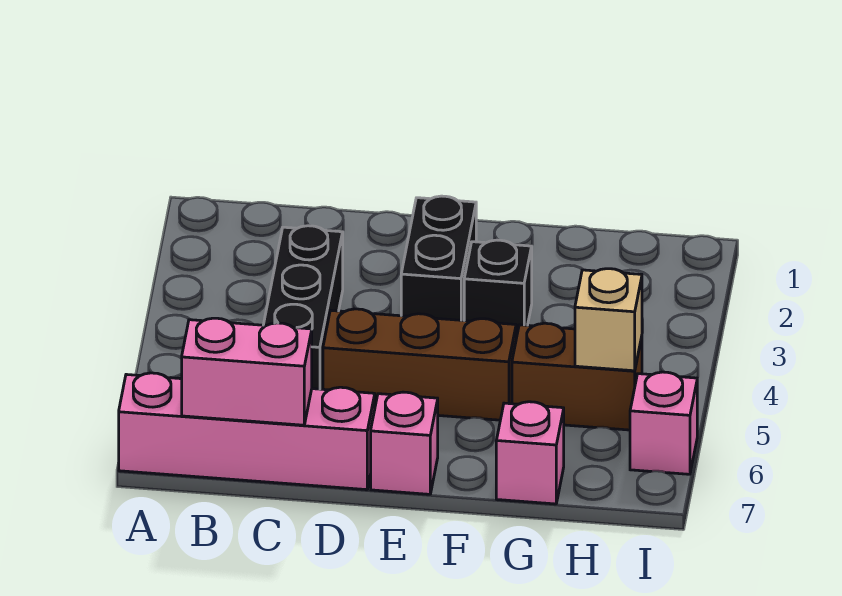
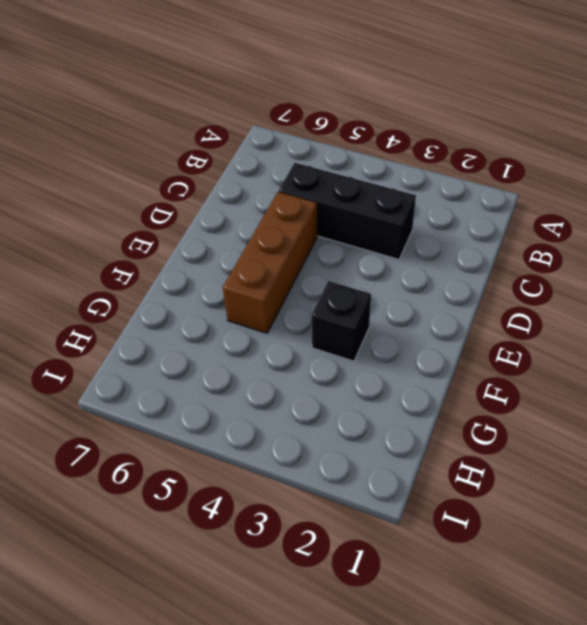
none -> pink brick A7:D7 level 1
none -> black brick E2:E3 level 1

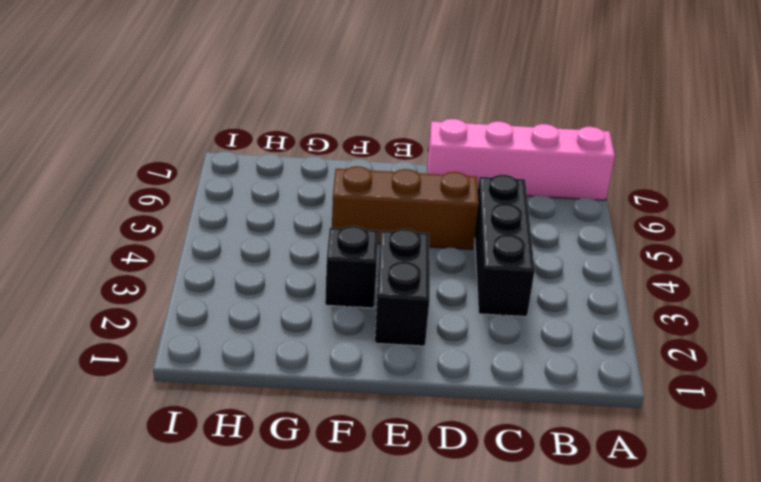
none -> pink brick E7 level 1
none -> brown brick G5:H5 level 1

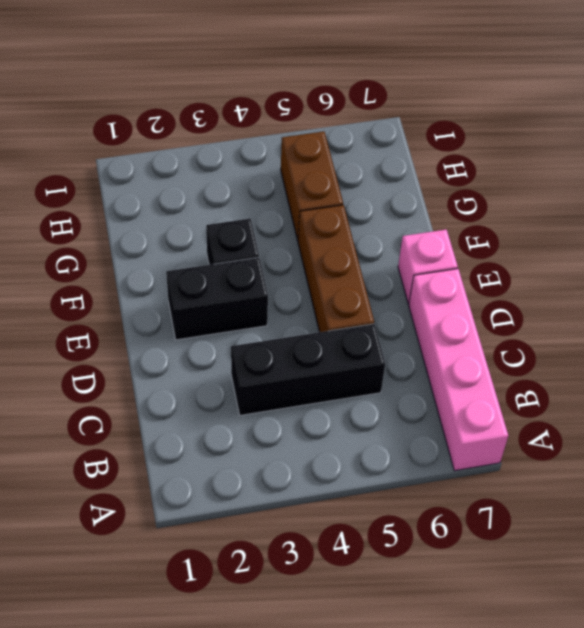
none -> pink brick G7 level 1
none -> pink brick I6 level 1

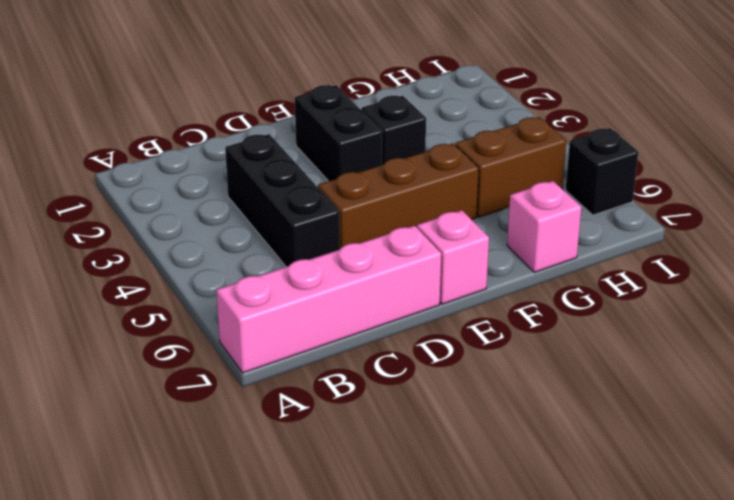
black brick I6 level 1 -> pink brick I6 level 1
none -> pink brick B7:C7 level 2
none -> tan brick H5 level 2

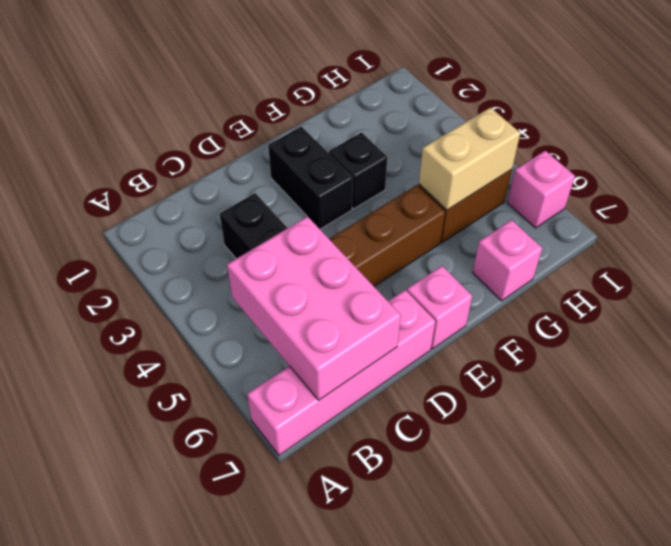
pink brick B5:C7 level 2 -> pink brick B7:C7 level 2
tan brick G5:H5 level 2 -> tan brick H5 level 2

